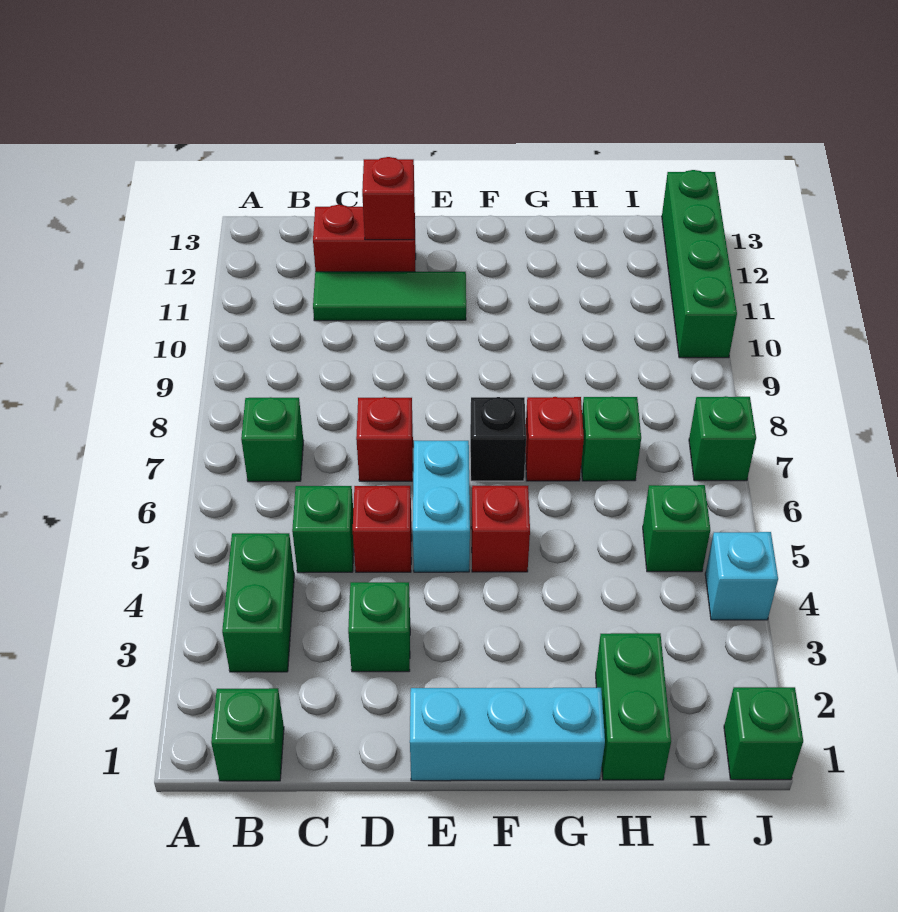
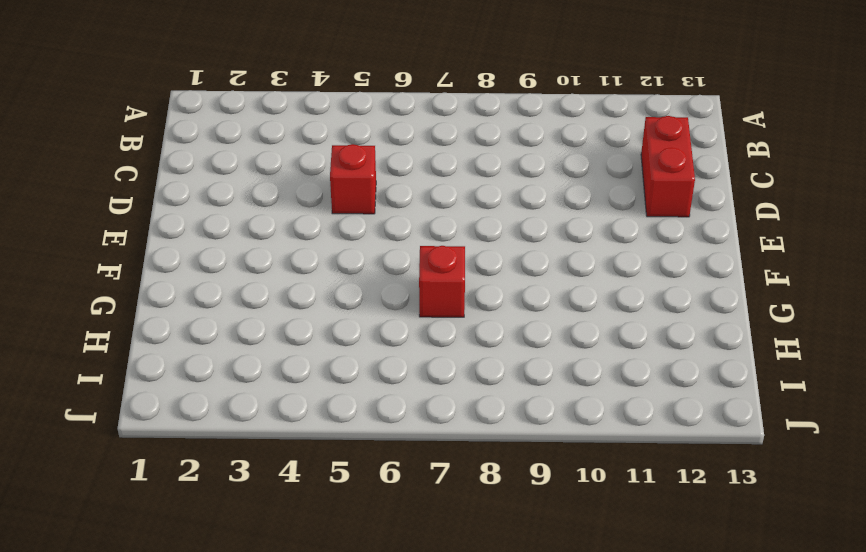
none -> green brick B1 level 1
none -> green brick B3:B4 level 1
none -> green brick B7 level 1

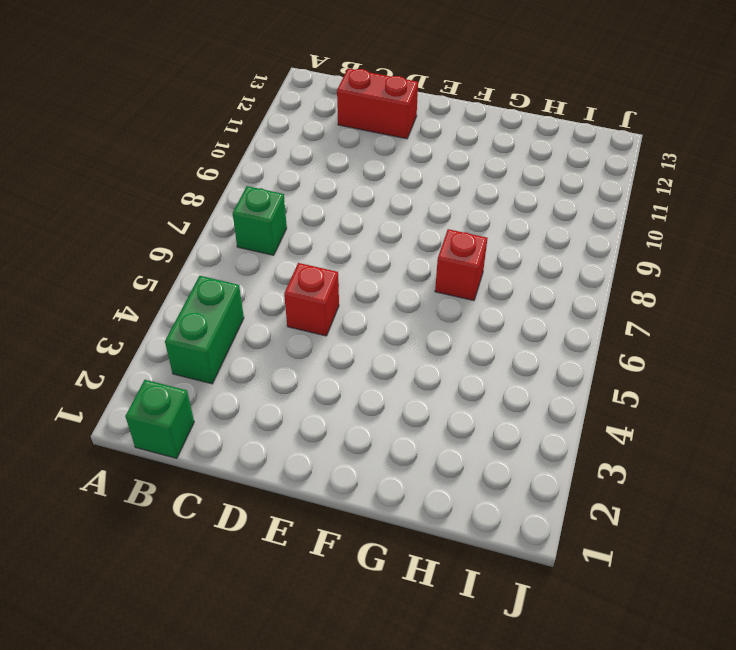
none -> green brick C5 level 1
none -> green tile C11:E11 level 1
none -> green brick D3 level 1

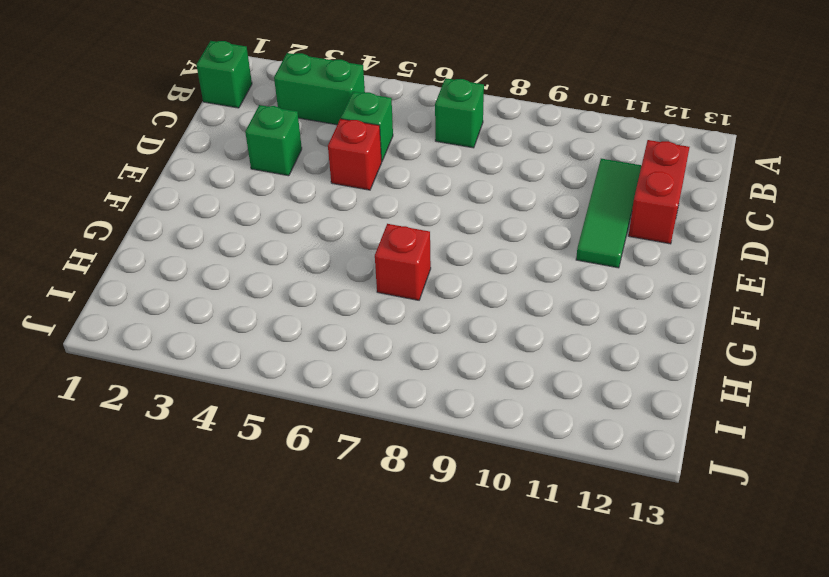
none -> red brick D7 level 1
none -> cyan brick E1:G1 level 1
none -> cyan brick E5:E6 level 1

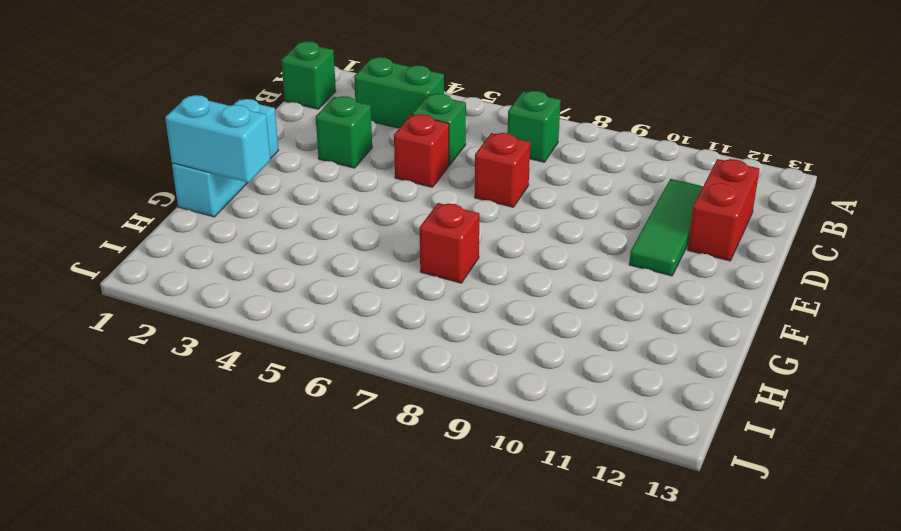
cyan brick G1:G2 level 2 -> cyan brick E5:E6 level 1
none -> red brick F5 level 1
none -> black brick F7 level 1
none -> green brick H1:H2 level 1

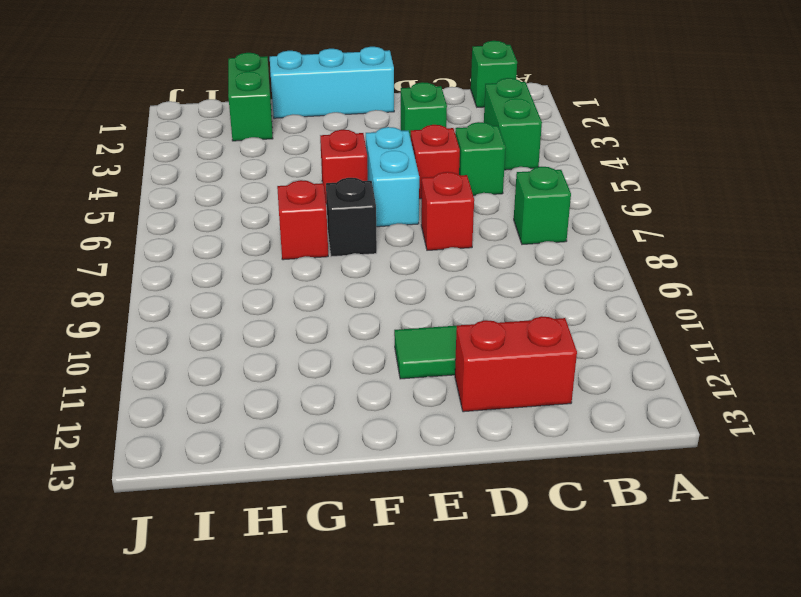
none -> green brick H7 level 1
none -> green brick I5 level 1
none -> green brick J1 level 1

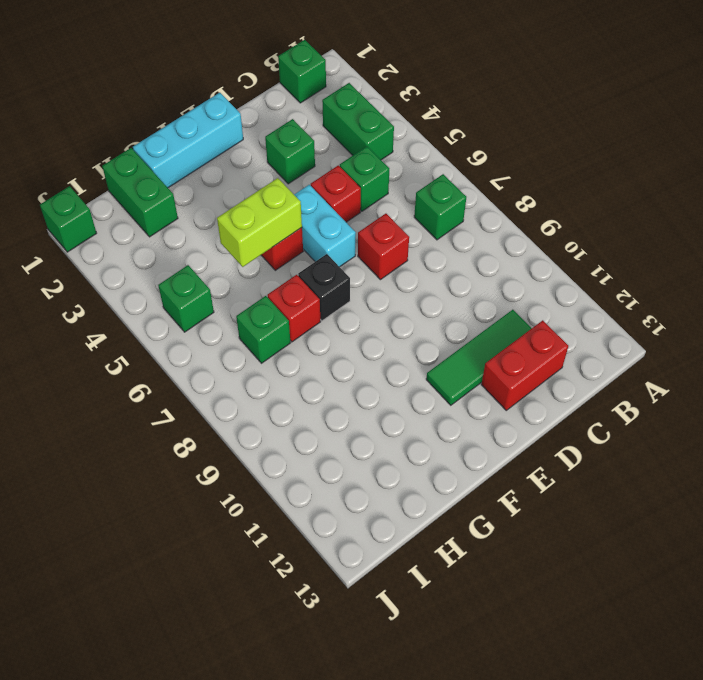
lime brick F5:G5 level 2 -> none
none -> cyan brick J4 level 1
none -> green brick J7 level 1
none -> green brick J10:J13 level 1

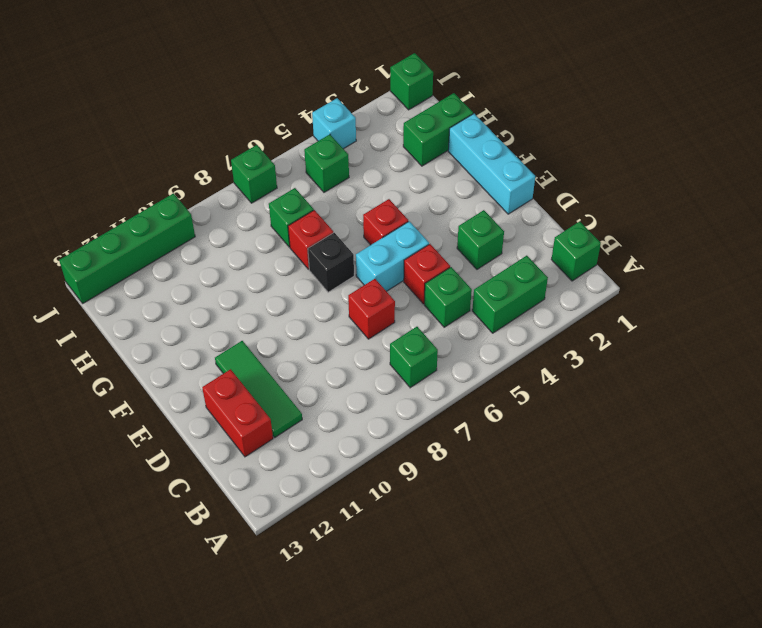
none -> red brick D12 level 2

